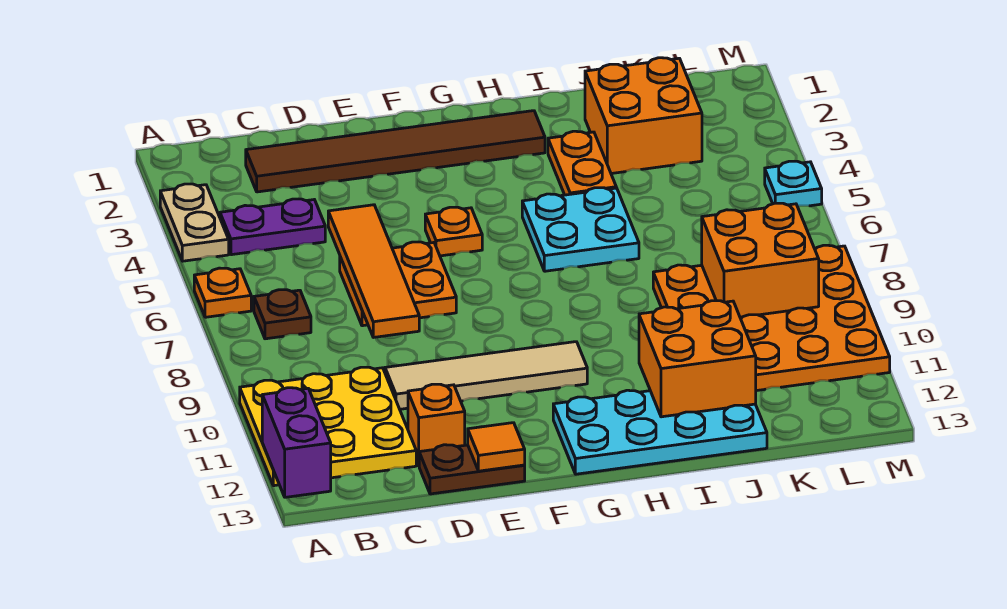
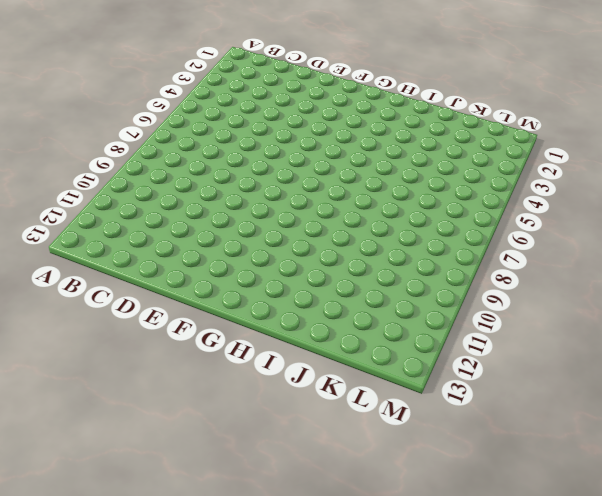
none -> tan plate A3:A4 level 1
none -> orange plate A6 level 1
none -> yellow plate A10:C12 level 1

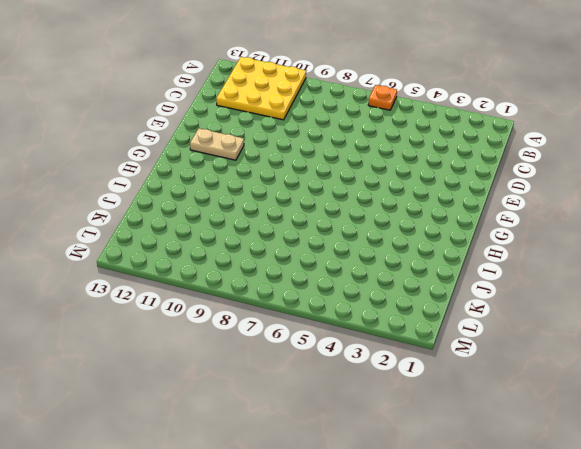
tan plate F11:F12 level 1 -> tan plate A3:A4 level 1
none -> purple plate B4:C4 level 1
none -> brown plate B7 level 1
none -> brown tile C2:H2 level 1

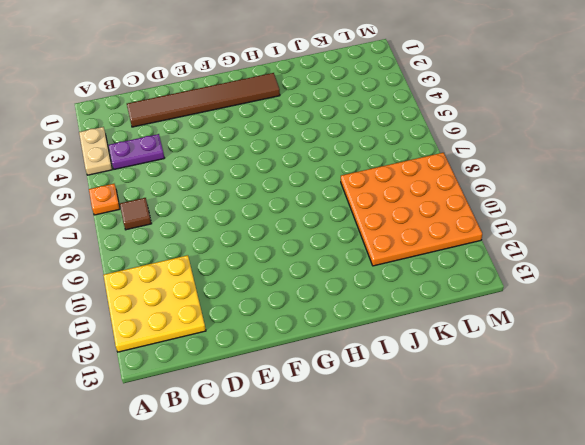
brown tile B7 level 1 -> brown plate B7 level 1
none -> orange plate D6:E7 level 1
none -> tan tile D10:G10 level 1
none -> orange brick D12 level 1

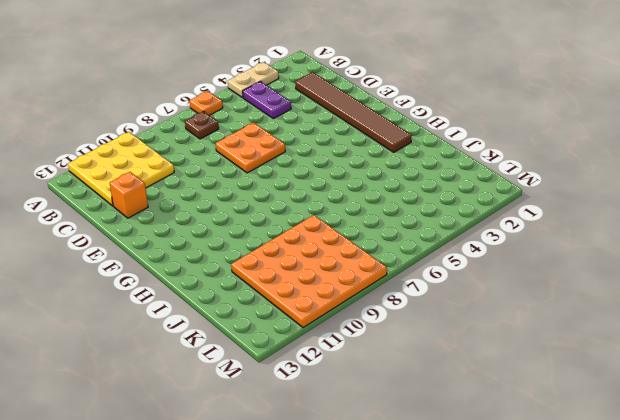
none -> tan tile D10:G10 level 1
none -> brown plate D13:E13 level 1
none -> orange plate F5 level 1

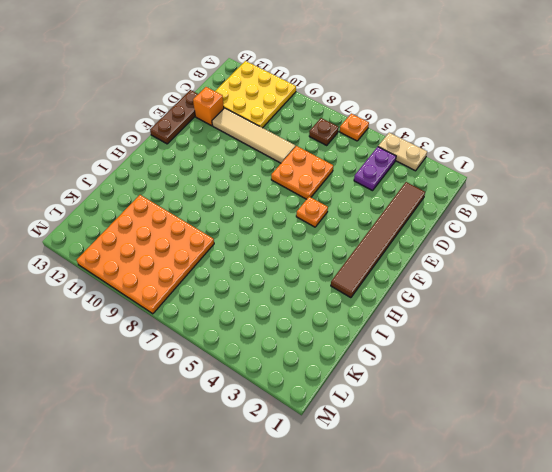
tan tile D8:D11 level 1 -> tan tile D10:G10 level 1
brown plate D13:F13 level 1 -> brown plate D13:E13 level 1
none -> cyan plate G12:J13 level 1
none -> cyan plate H5:I6 level 1
none -> orange plate I3:I4 level 1

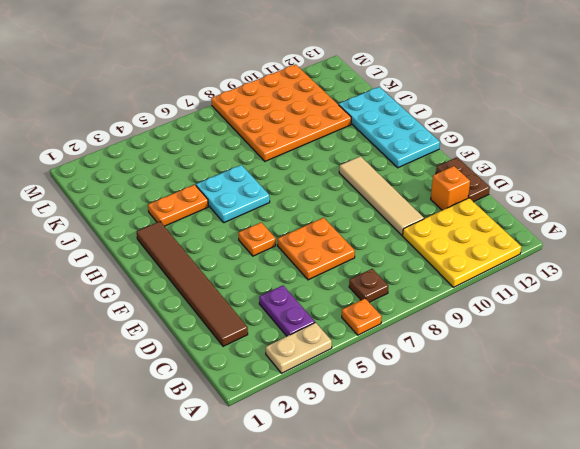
none -> orange brick J2:K3 level 1
none -> cyan plate M5 level 1
none -> purple brick A12:A13 level 2

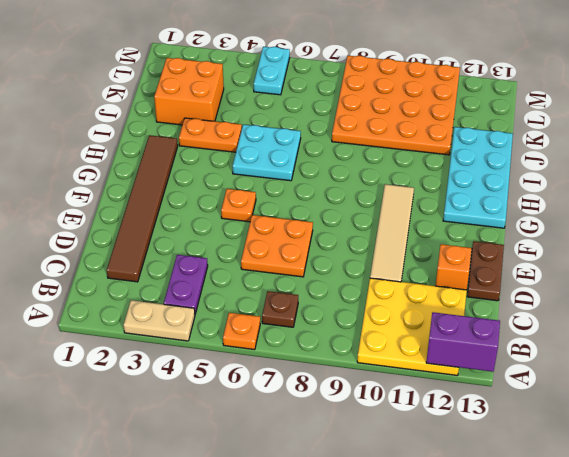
cyan plate L5:M5 level 1 -> cyan plate M5 level 1
none -> orange tile D5:D8 level 2
none -> orange tile E13 level 2
none -> orange brick I11:J12 level 2

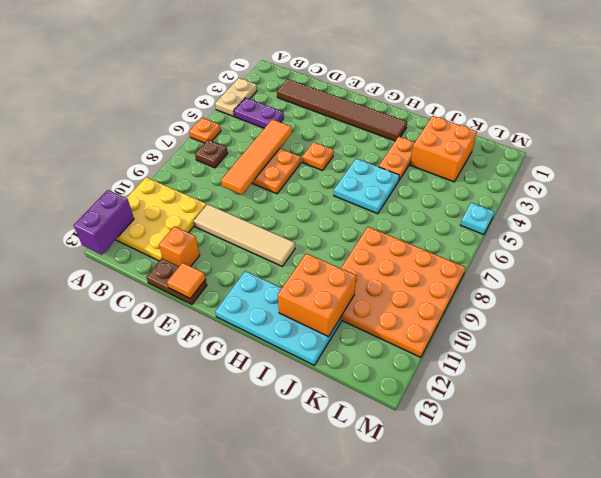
none -> orange brick K8:L9 level 2

